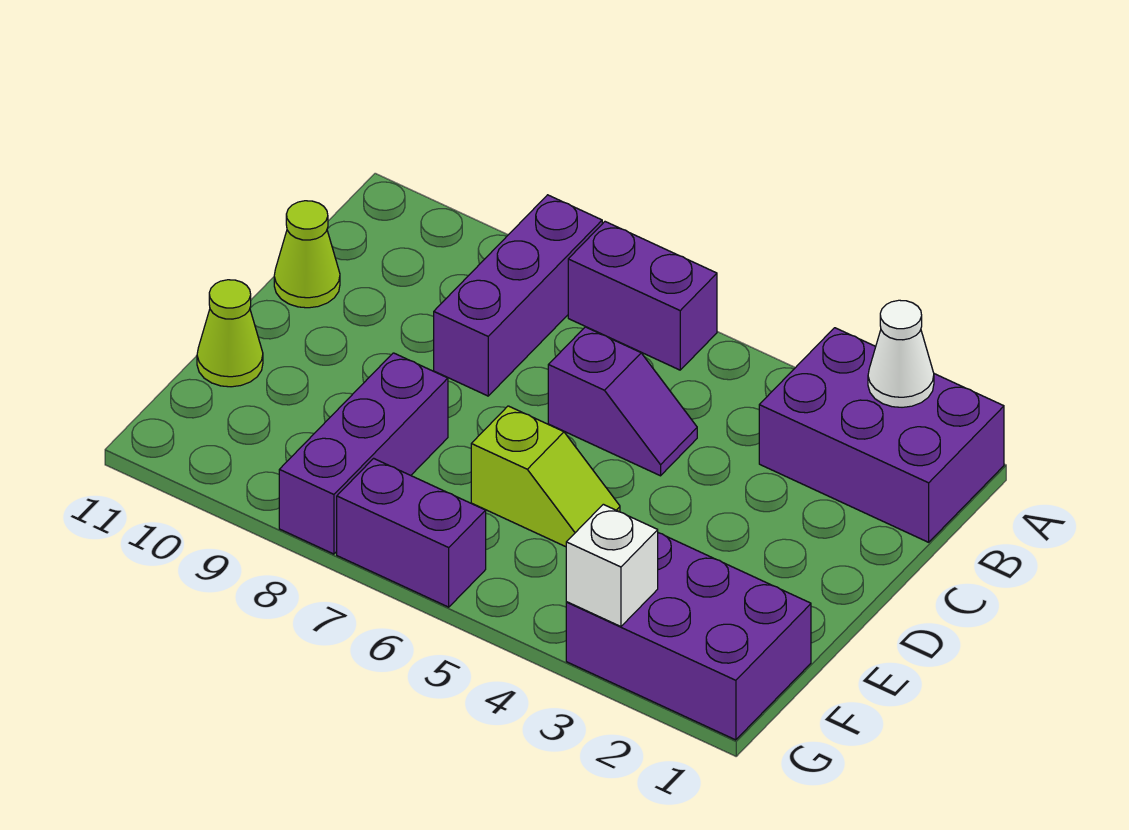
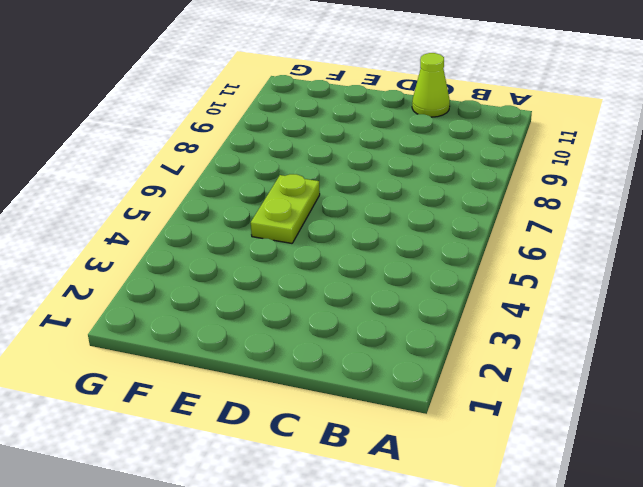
lime plate E5:E6 level 1 -> lime slope E5:E6 level 1 top 6
none -> purple brick A1:B3 level 1
none -> purple brick A6:A7 level 1
none -> purple brick A8:C8 level 1

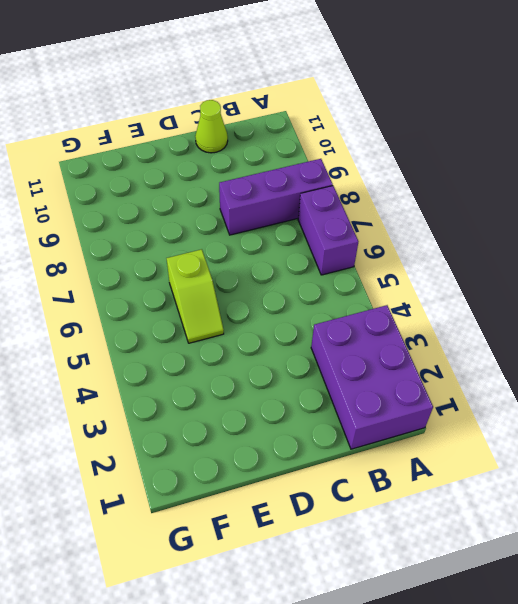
none -> purple slope C5:C6 level 1 top 6
none -> purple brick E8:G8 level 1
none -> lime cone E11 level 1

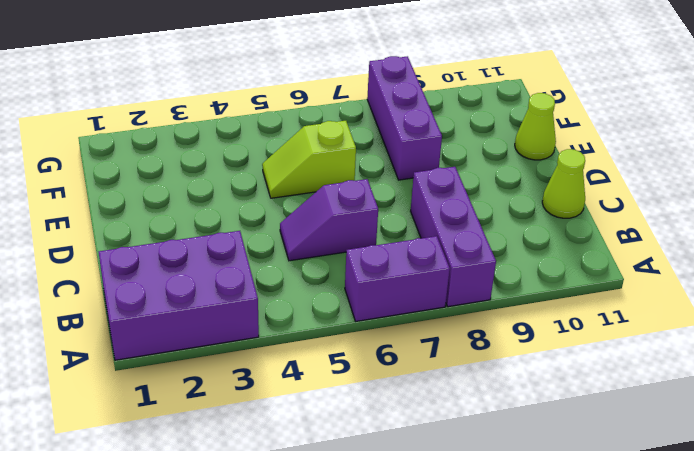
none -> purple brick F1:G3 level 1
none -> purple brick G6:G7 level 1
none -> white cone A2 level 2

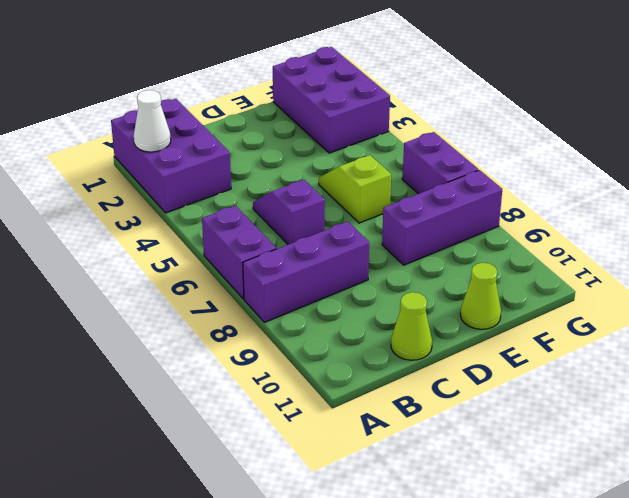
none -> white brick G3 level 2

